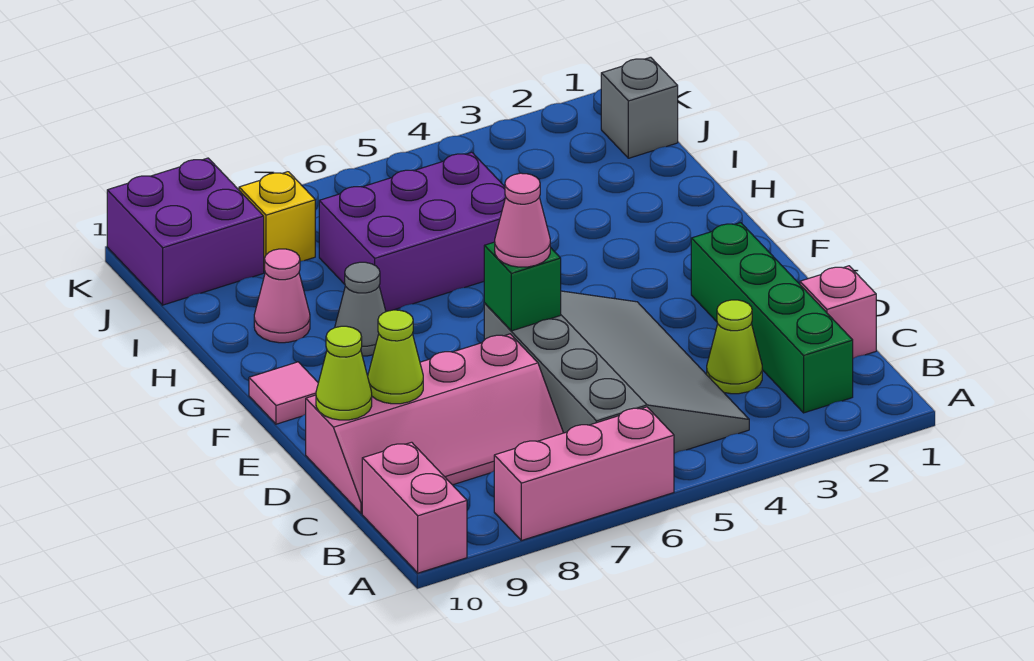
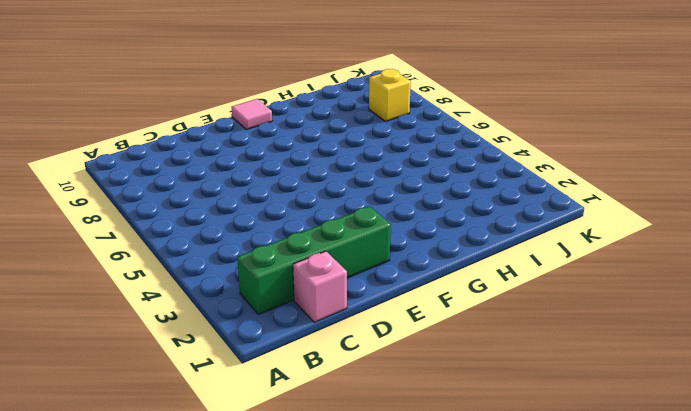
none -> pink brick A6:A8 level 1
none -> pink brick A10:B10 level 1
none -> grey slope B4:E6 level 1 top 6

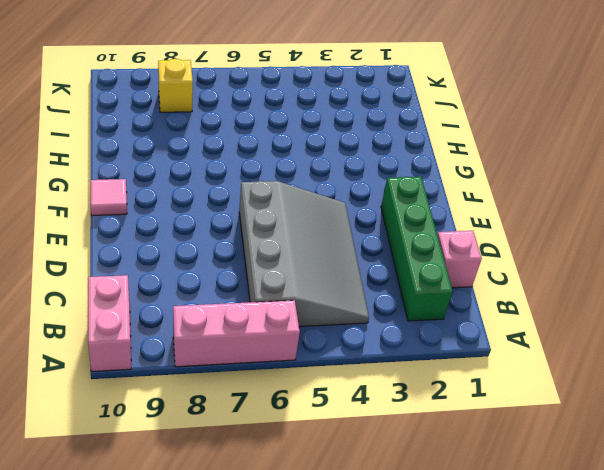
none -> lime cone C3 level 1
none -> pink slope C7:D10 level 1 top D
none -> grey cone G8 level 1

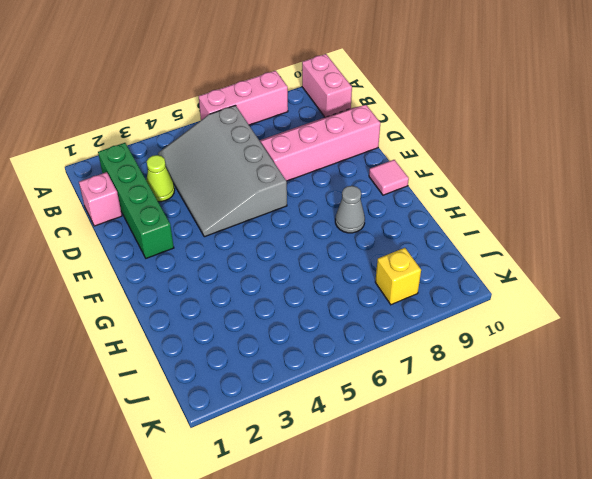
none -> purple brick H5:I7 level 1
none -> pink cone H9 level 1
none -> grey brick J1 level 1

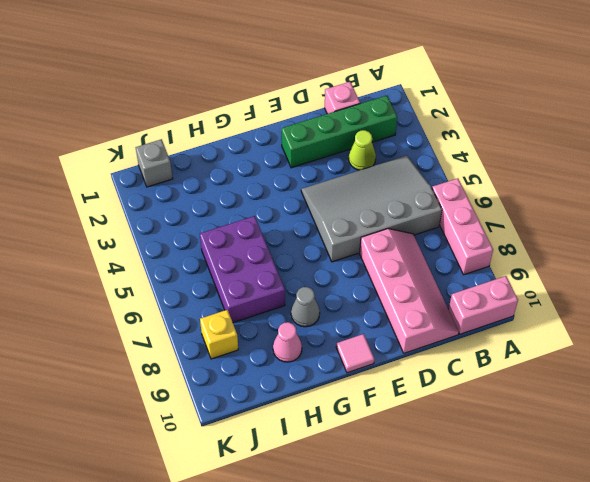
none -> purple brick J9:K10 level 1
none -> lime cone D9 level 2
none -> lime cone D10 level 2

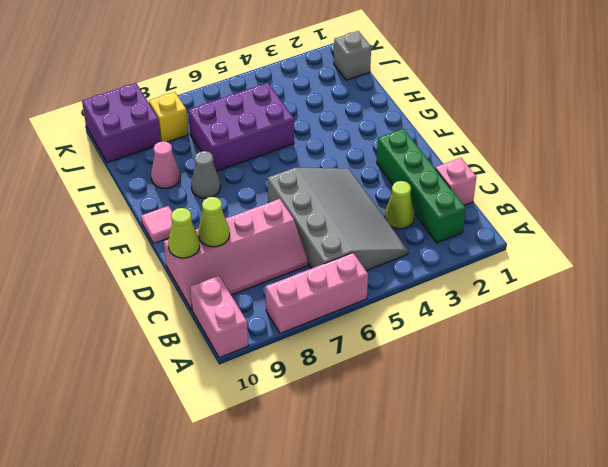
none -> green brick E6 level 2
none -> pink cone E6 level 3

